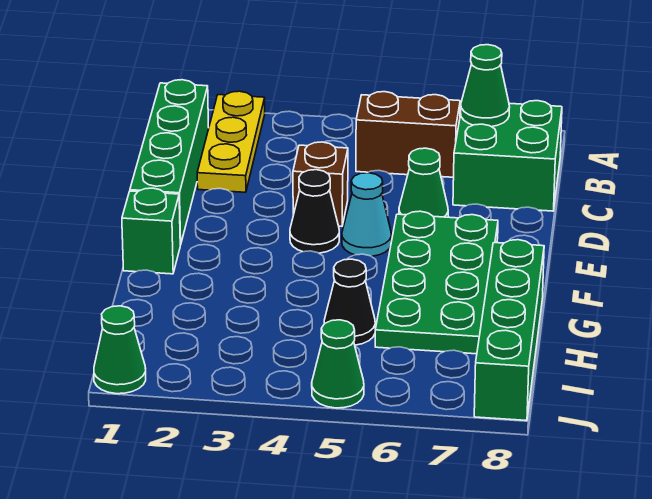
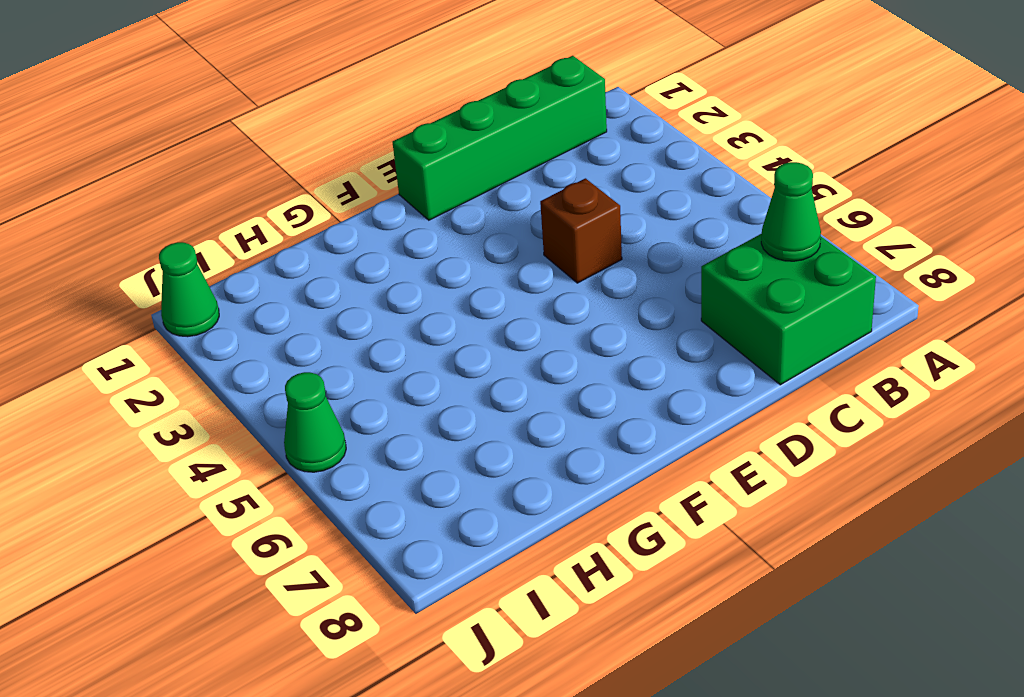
none -> yellow plate A2:C2 level 1
none -> brown brick B5:B6 level 1
none -> green cone D6 level 1

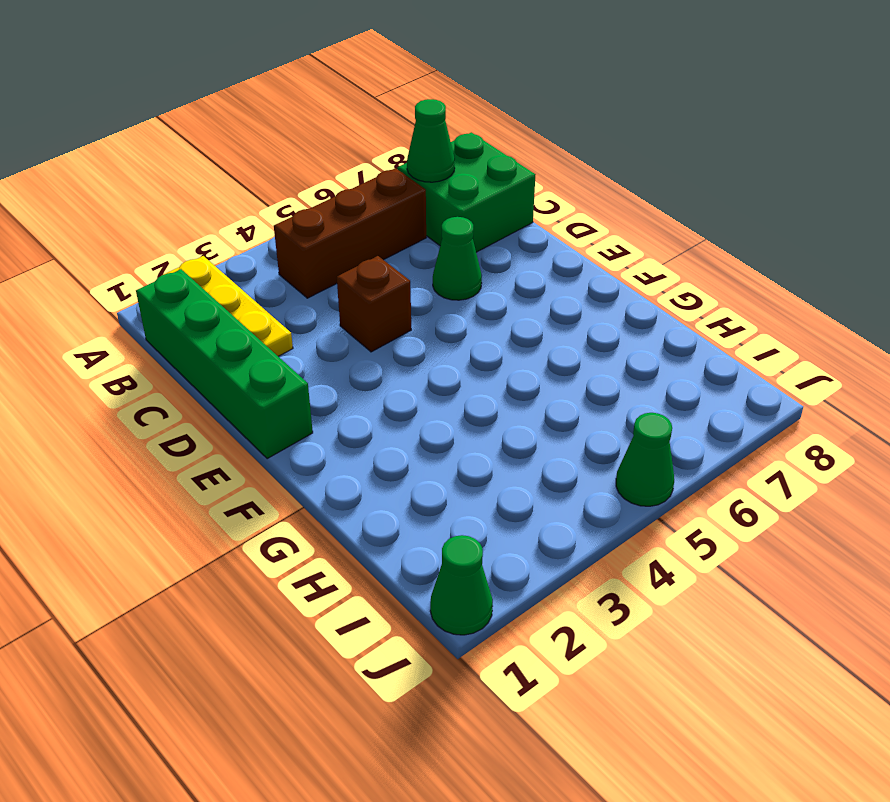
brown brick B4:B6 level 1 -> brown brick B5:B6 level 1
none -> black cone E4 level 1
none -> cyan cone E5 level 1
none -> green plate E6:H7 level 1

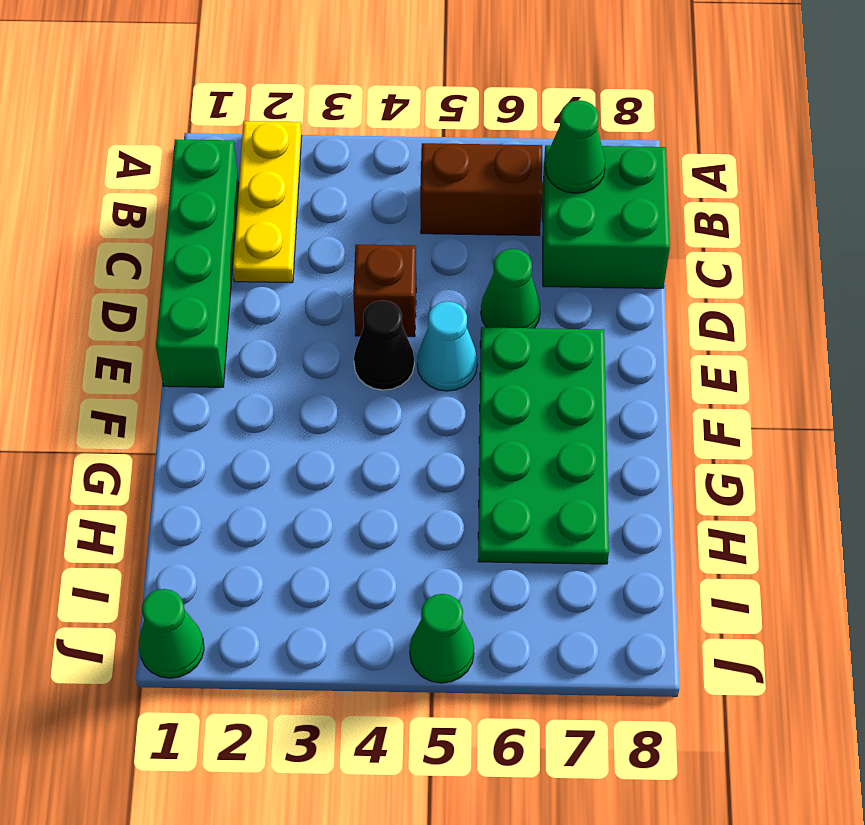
none -> green brick F1 level 1
none -> green brick G8:J8 level 1
none -> black cone H5 level 1

